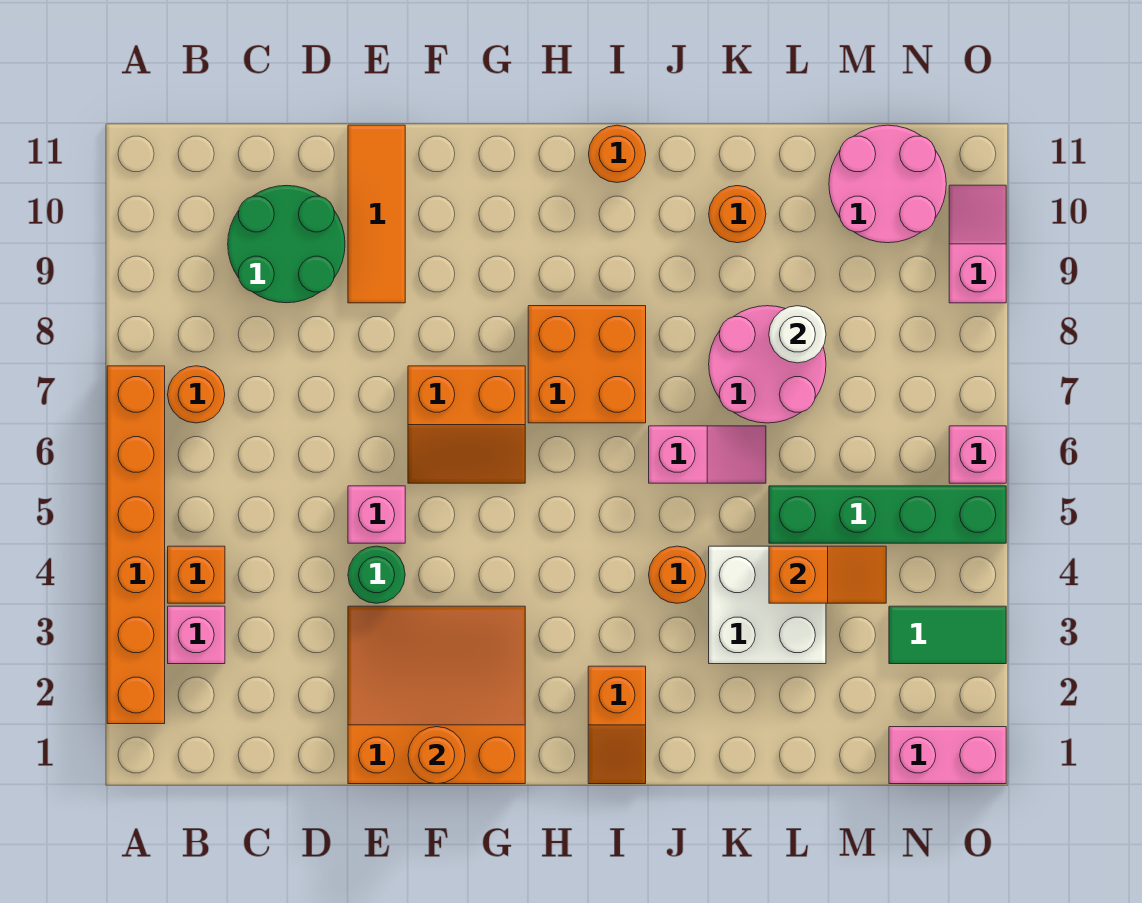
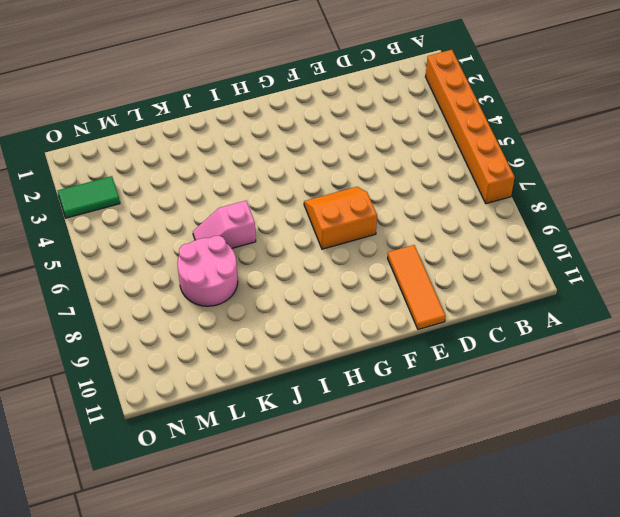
none -> pink brick B3 level 1
none -> orange brick B4 level 1
none -> orange round brick B7 level 1

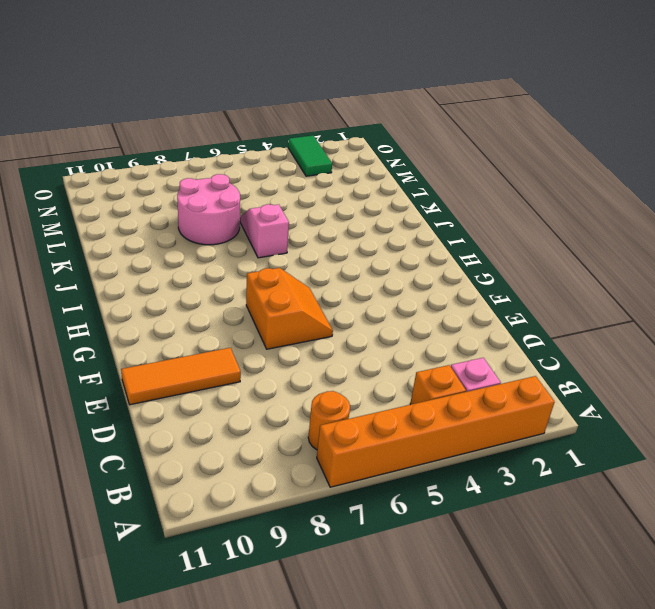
none -> green round brick C9:D10 level 1
none -> orange slope E1:G3 level 1 top 1
none -> green round brick E4 level 1

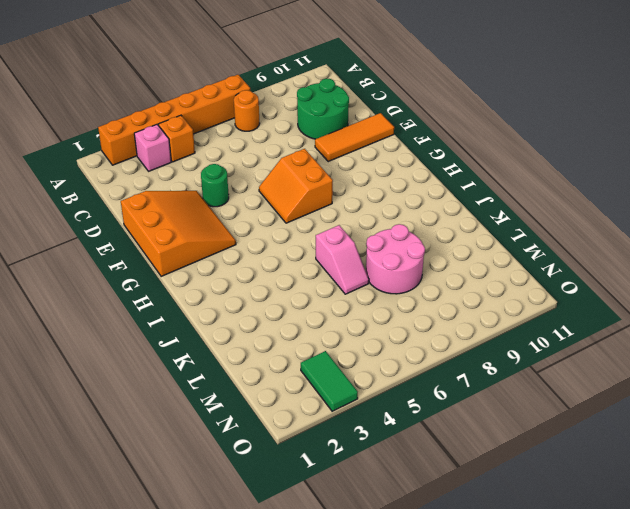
none -> pink brick E5 level 1
none -> orange brick H7:I8 level 1
none -> orange slope I1:I2 level 1 top 2

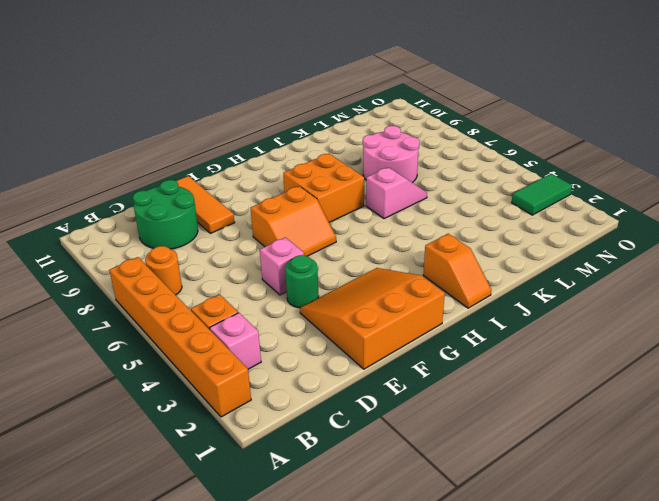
none -> orange round brick I11 level 1
none -> orange round brick J4 level 1
none -> white brick K3:L4 level 1

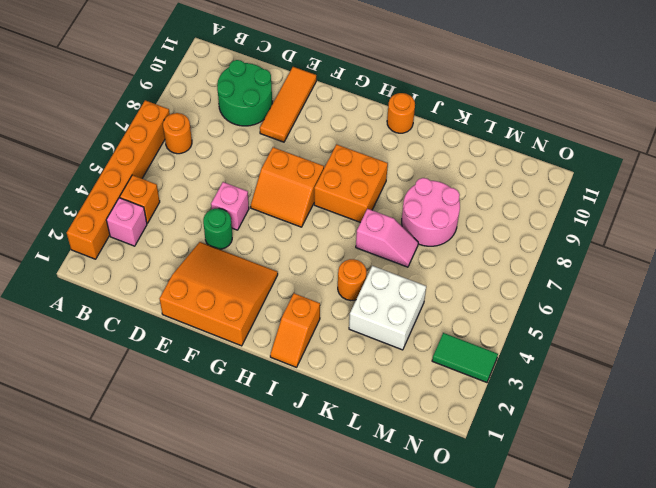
none -> orange round brick K10 level 1
none -> green brick L5:O5 level 1
none -> pink round brick M10:N11 level 1

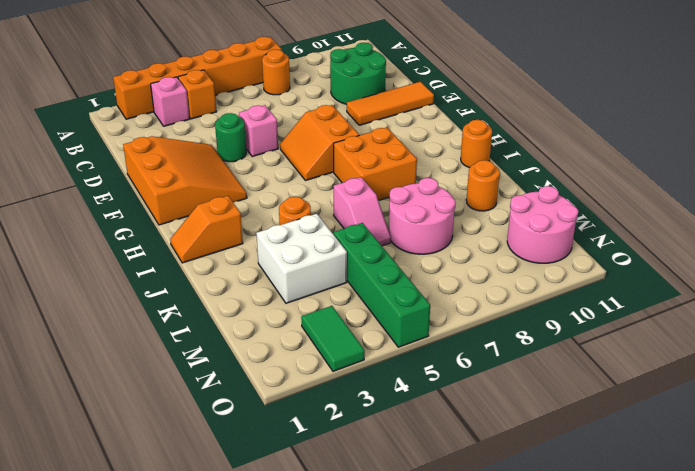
none -> pink brick N1:O1 level 1
none -> pink brick O6 level 1
none -> pink slope O9:O10 level 1 top 9

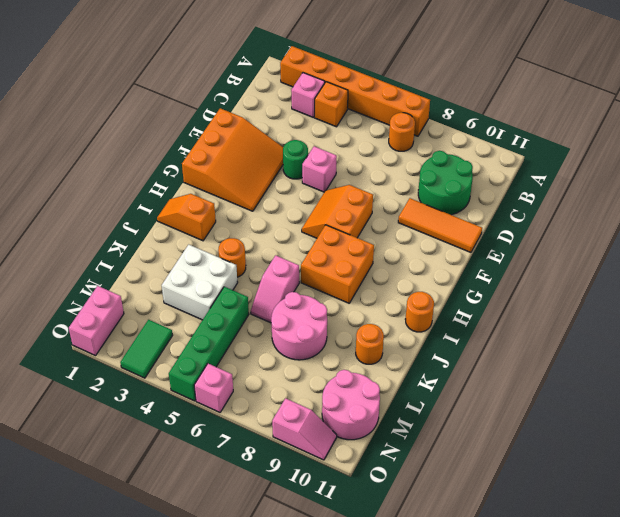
none -> orange round brick F1 level 2
none -> orange slope L4:M4 level 2 top L
none -> white round brick L8 level 2

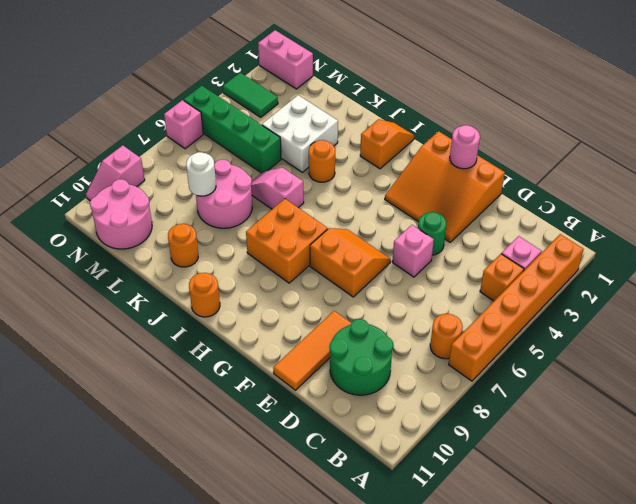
pink round brick F1 level 2 -> orange round brick F1 level 2
none -> orange slope L4:M4 level 2 top L

